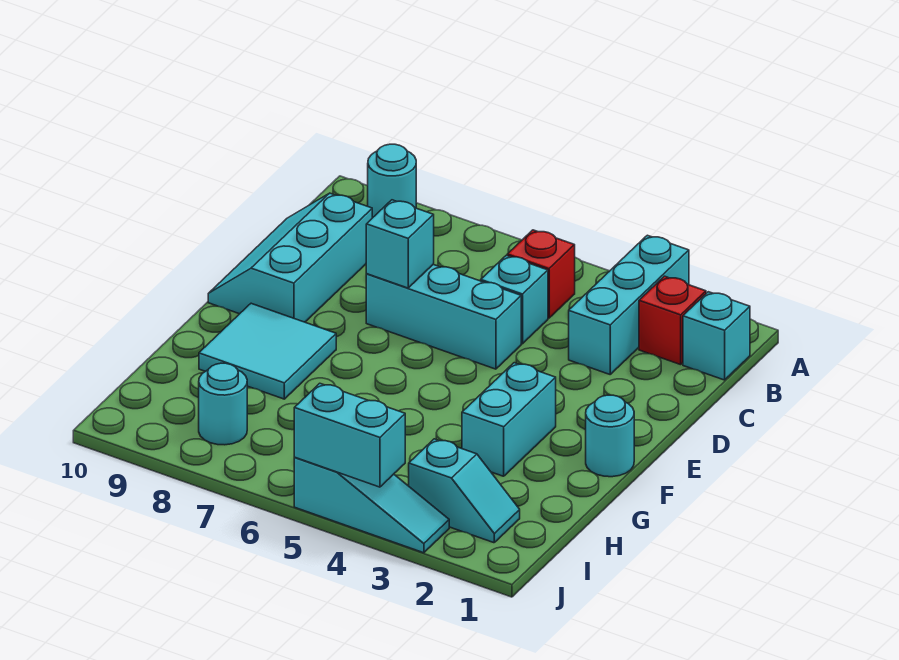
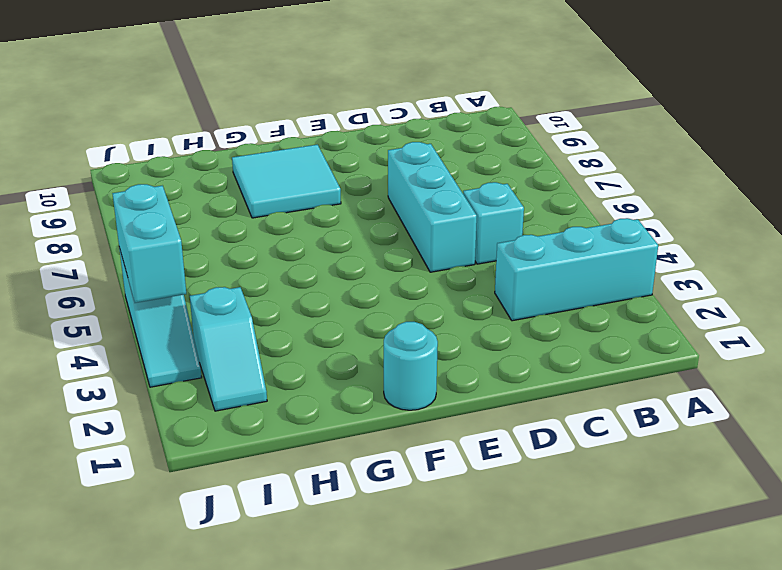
none -> cyan round brick A9 level 1
none -> cyan brick B1 level 1
none -> red brick B2 level 1

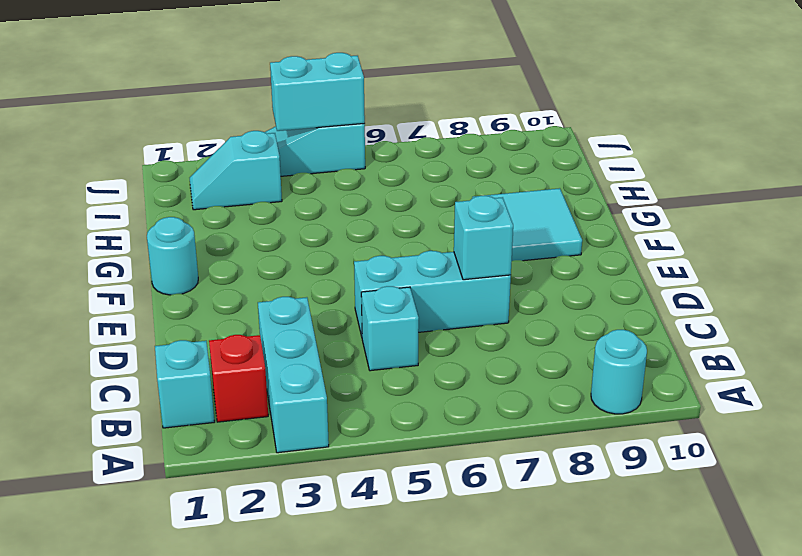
none -> red brick B5 level 1
none -> cyan slope C9:E10 level 1 top 9
none -> cyan brick F3:G3 level 1

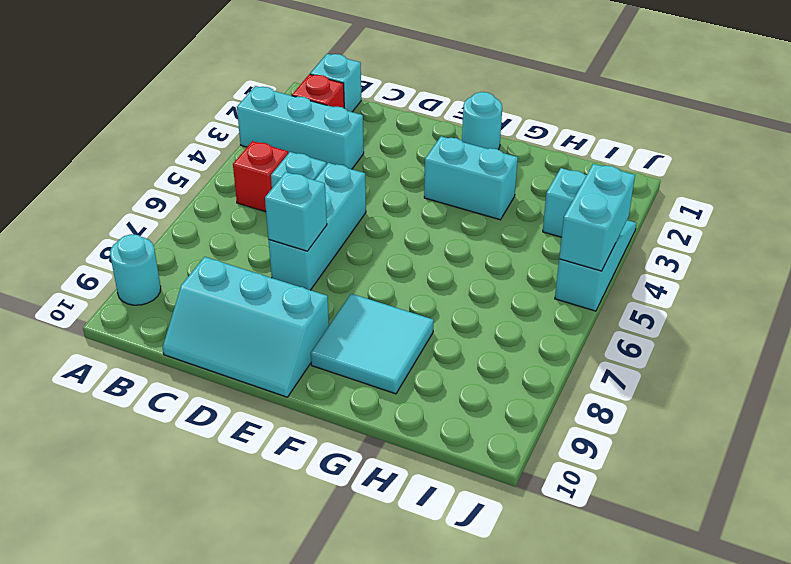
none -> cyan round brick I8 level 1

